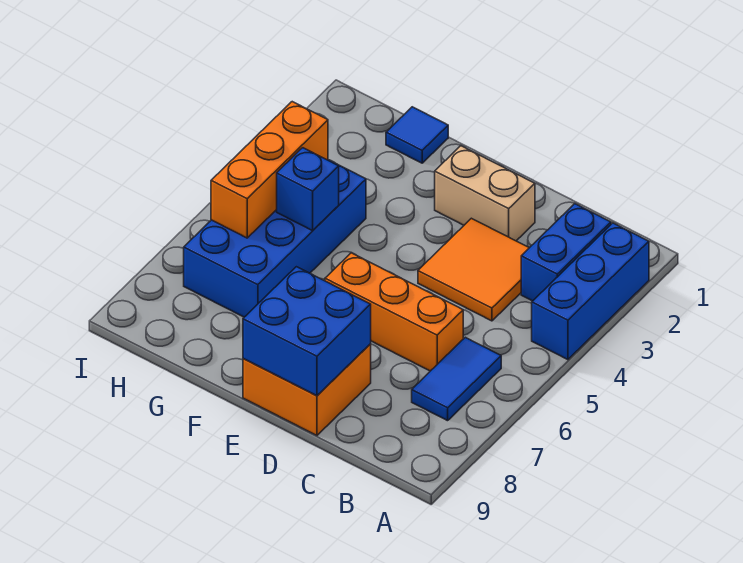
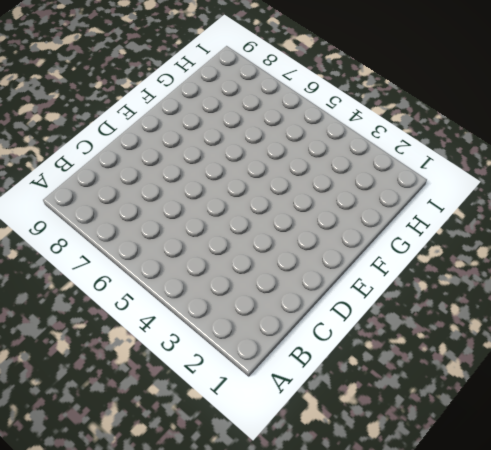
none -> blue brick A2:A4 level 1
none -> blue brick B2:B3 level 1
none -> blue tile B6:B7 level 1

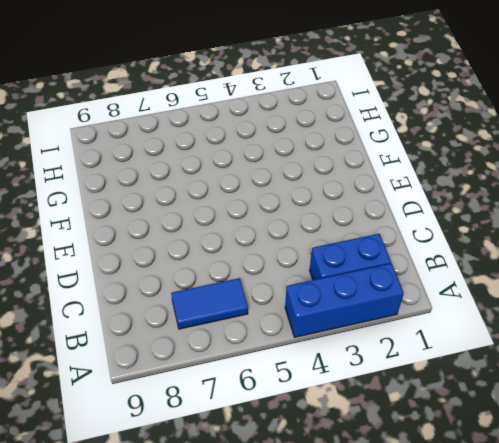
none -> orange tile C3:D4 level 1
none -> orange brick C6:E6 level 1
none -> tan brick D2:E2 level 1

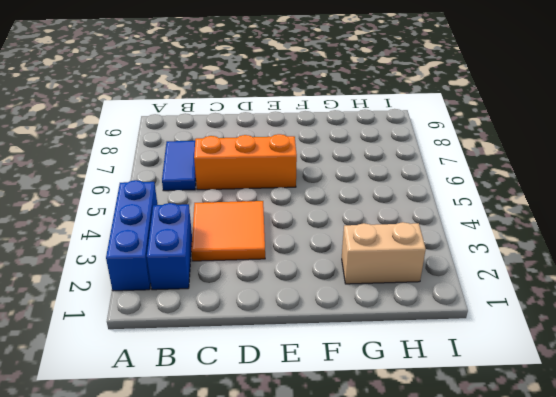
tan brick G2:H2 level 1 -> tan brick D2:E2 level 1
none -> orange brick D8:E9 level 1
none -> blue tile G1 level 1
none -> blue brick G4:H7 level 1

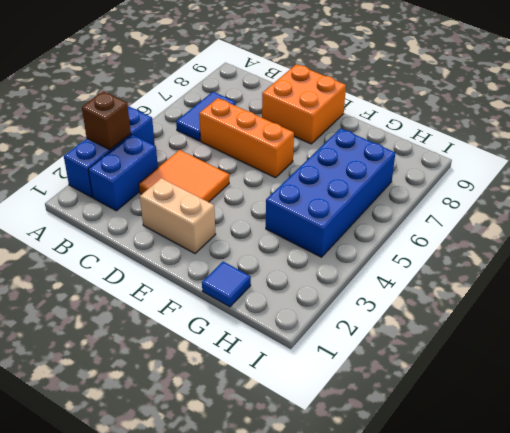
brown brick A3 level 2 -> none
none -> blue brick D8:E9 level 2
none -> blue brick G5 level 2
none -> orange brick H4:H6 level 2

